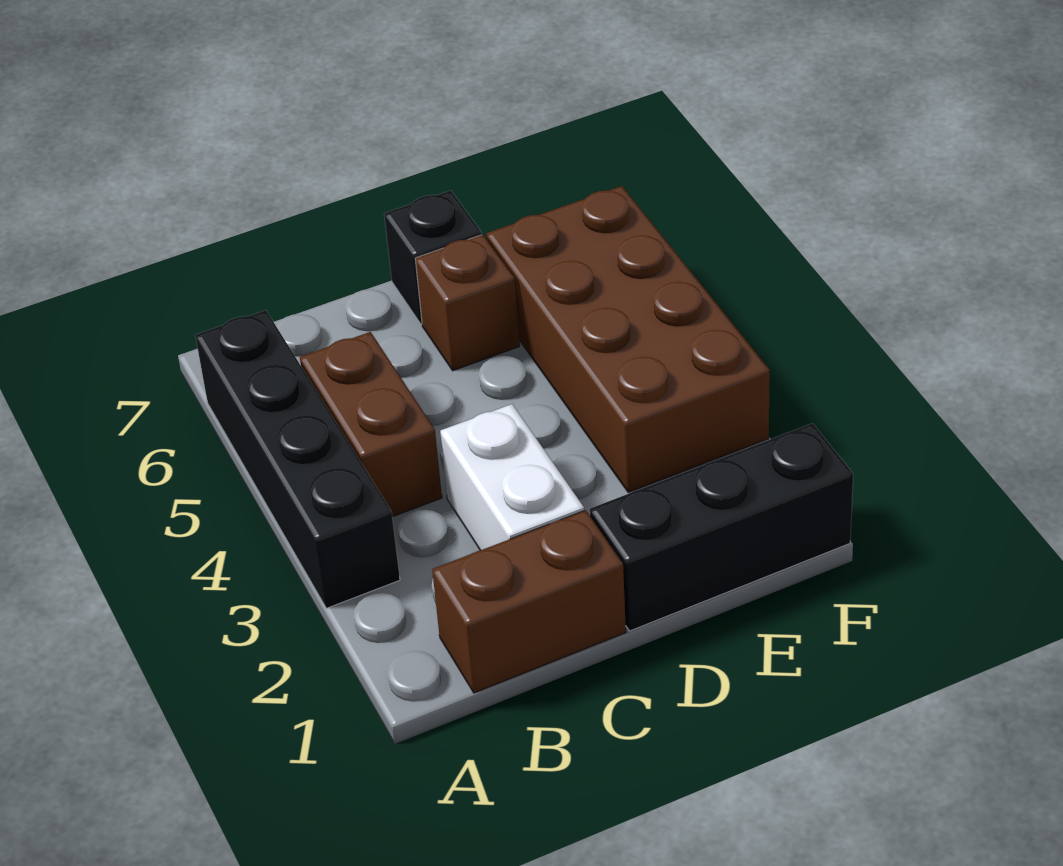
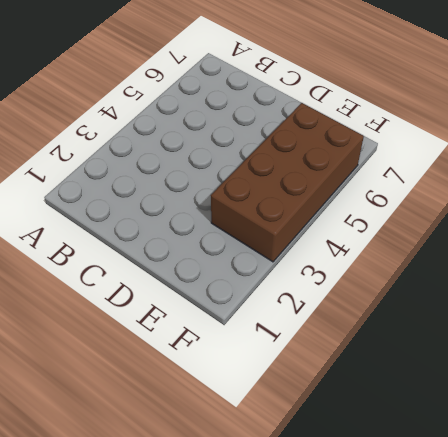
none -> black brick A3:A6 level 1
none -> brown brick B1:C1 level 1

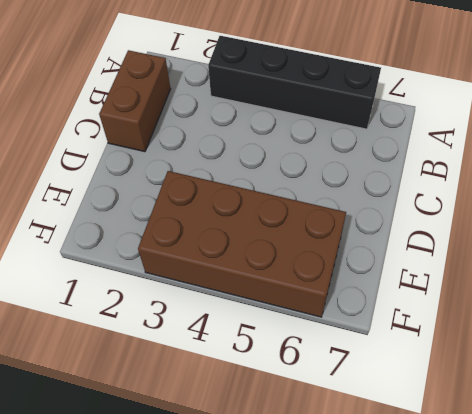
none -> brown brick B4:B5 level 1
none -> white brick C2:C3 level 1

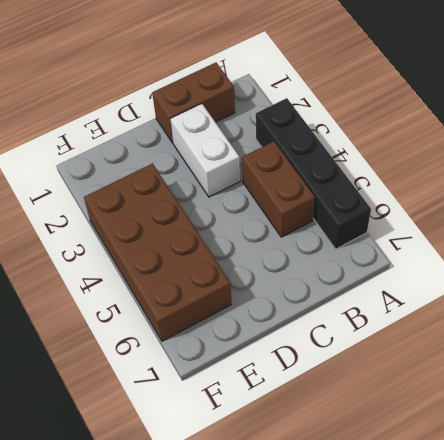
none -> black brick D1:F1 level 1
none -> brown brick D6 level 1

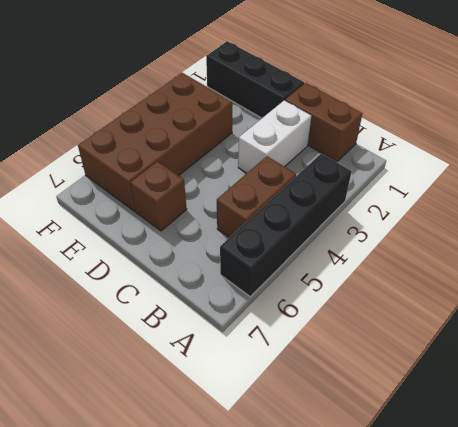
none -> black brick D7 level 1

